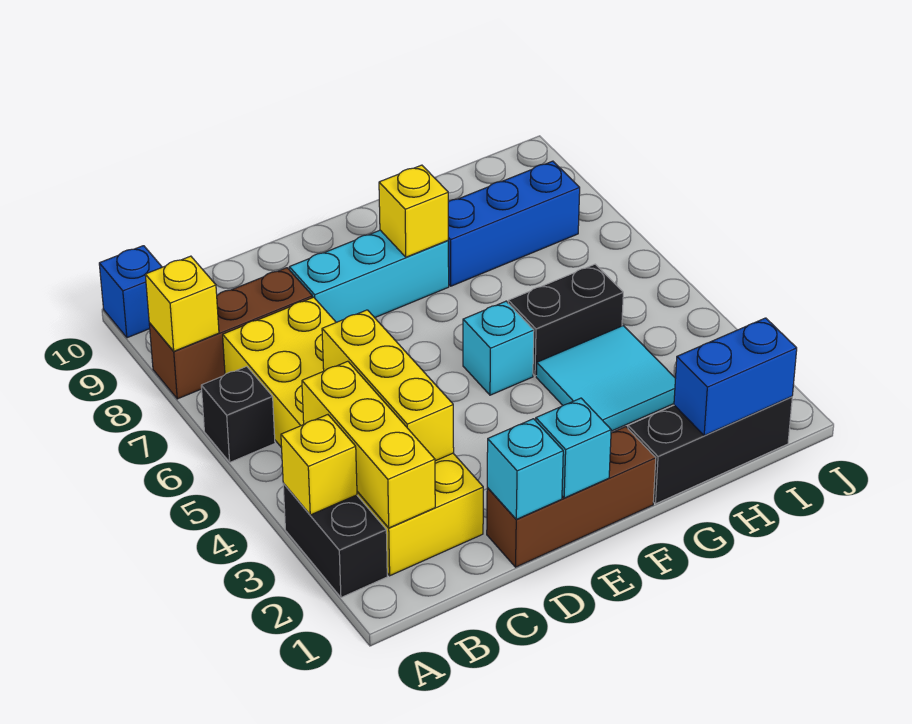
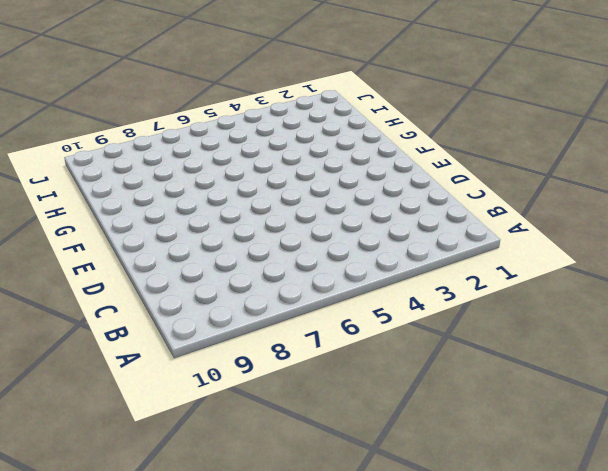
none -> black brick A2:A3 level 1
none -> black brick A6 level 1
none -> brown brick A8:C8 level 1

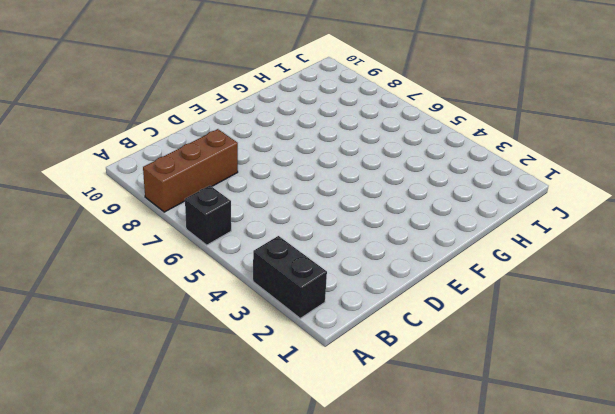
none -> blue brick A10 level 1
none -> yellow brick B2:C7 level 1
none -> brown brick D1:F1 level 1

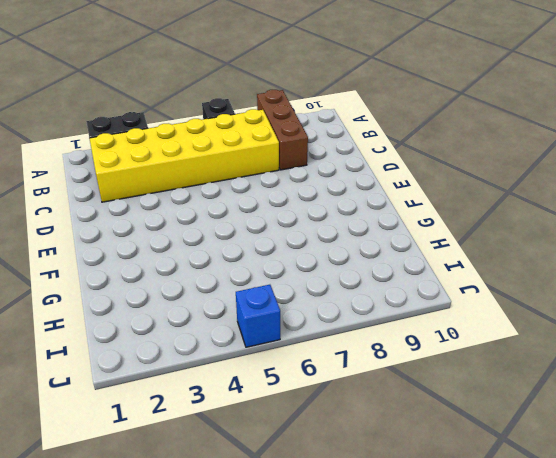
blue brick J5 level 1 -> blue brick A10 level 1
none -> brown brick D1:F1 level 1
none -> cyan brick D8:F8 level 1
none -> cyan brick F5 level 1

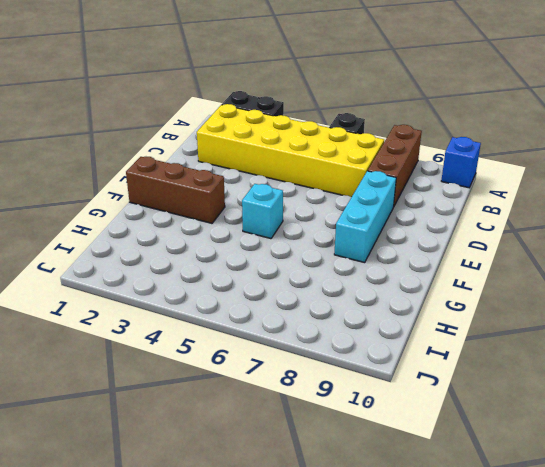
brown brick F1:F3 level 1 -> brown brick D1:F1 level 1
none -> black brick G1:I1 level 1
none -> cyan tile G3:H4 level 1
none -> black brick G5:H5 level 1

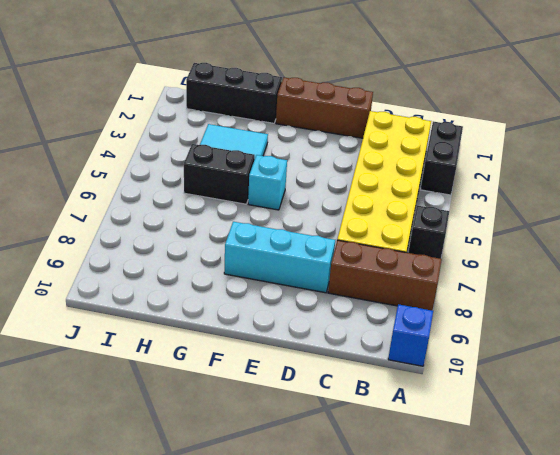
none -> blue brick G8:I8 level 1
none -> yellow brick A3 level 2
none -> yellow brick A8 level 2

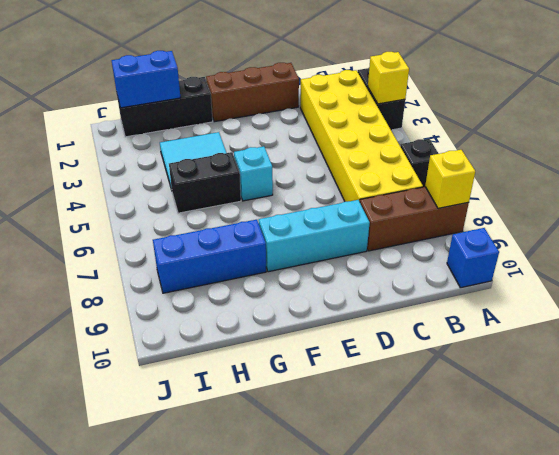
none -> yellow brick B2:B4 level 2
none -> yellow brick C3:C5 level 2
none -> cyan brick D1 level 2

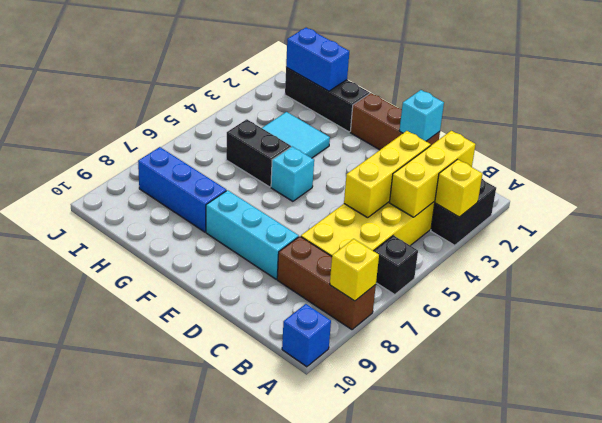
none -> cyan brick E1 level 2
none -> yellow brick F8 level 2

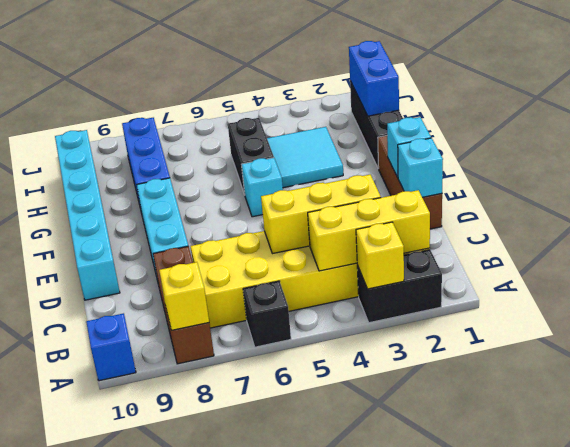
cyan brick D10:I10 level 1 -> none
none -> yellow brick F8 level 2

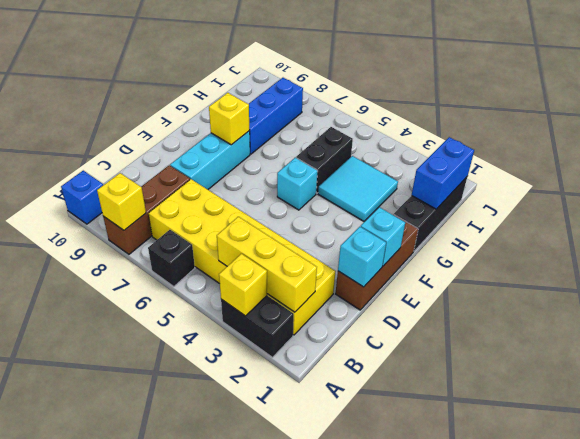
none -> yellow brick C3:C5 level 2

